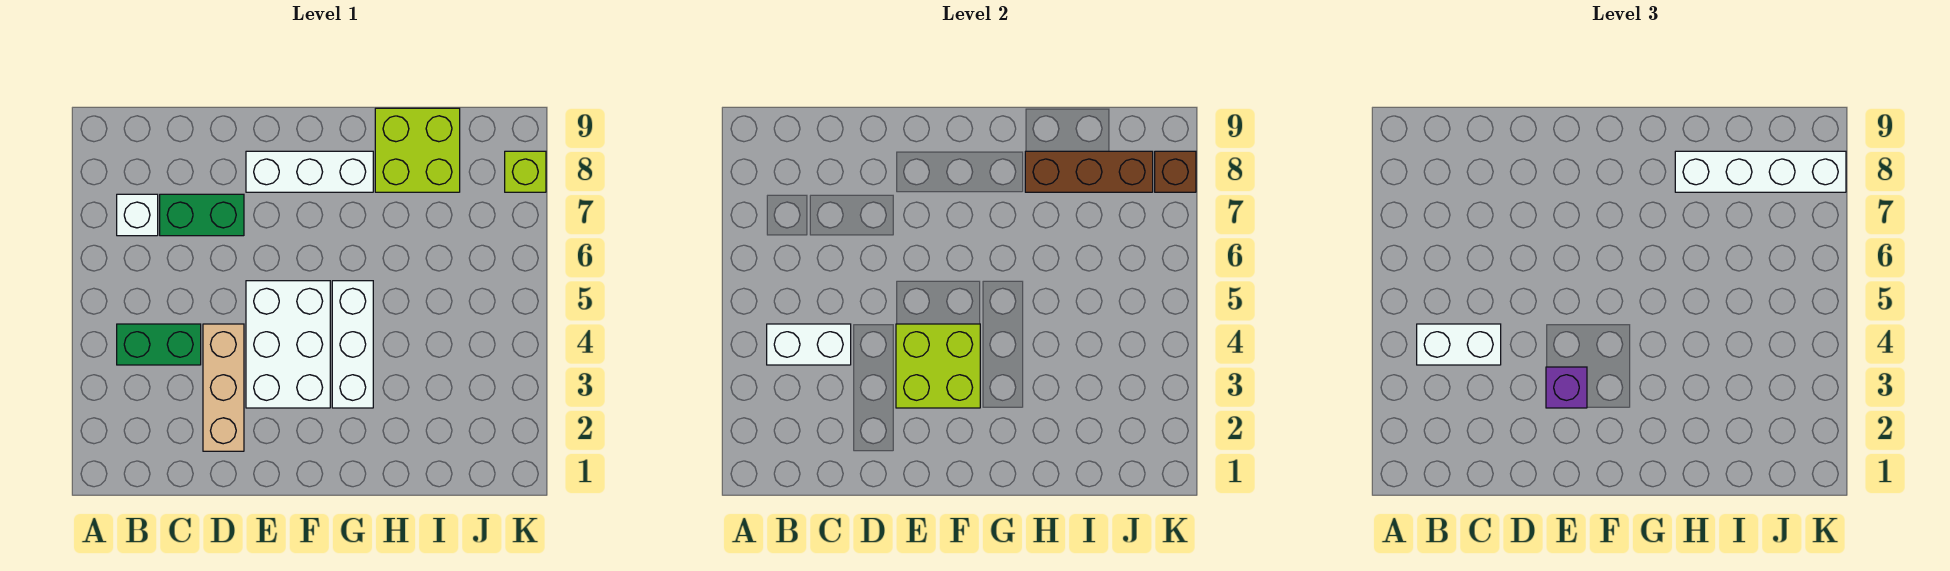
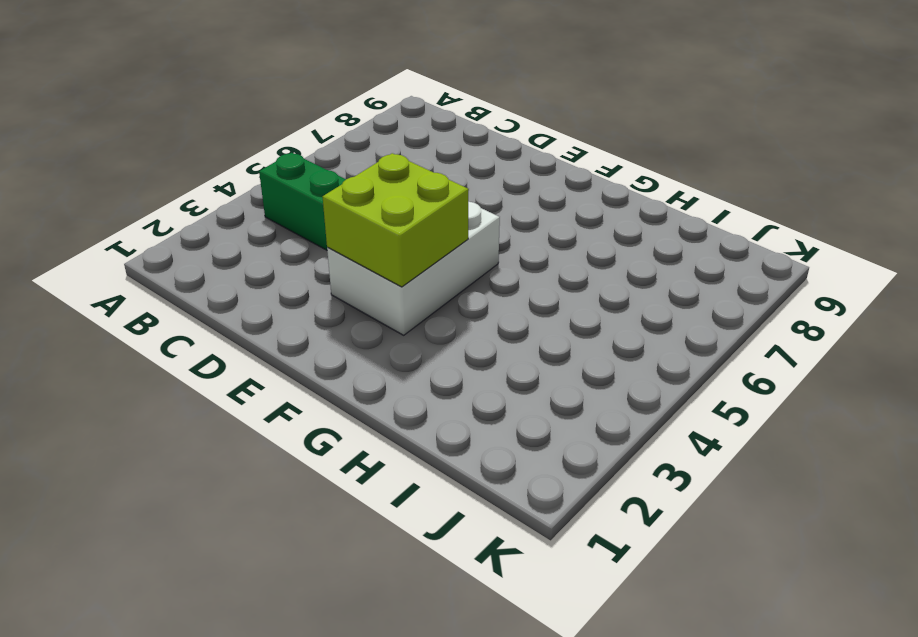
none -> white brick B7 level 1
none -> green brick C7:D7 level 1
none -> tan brick D2:D4 level 1

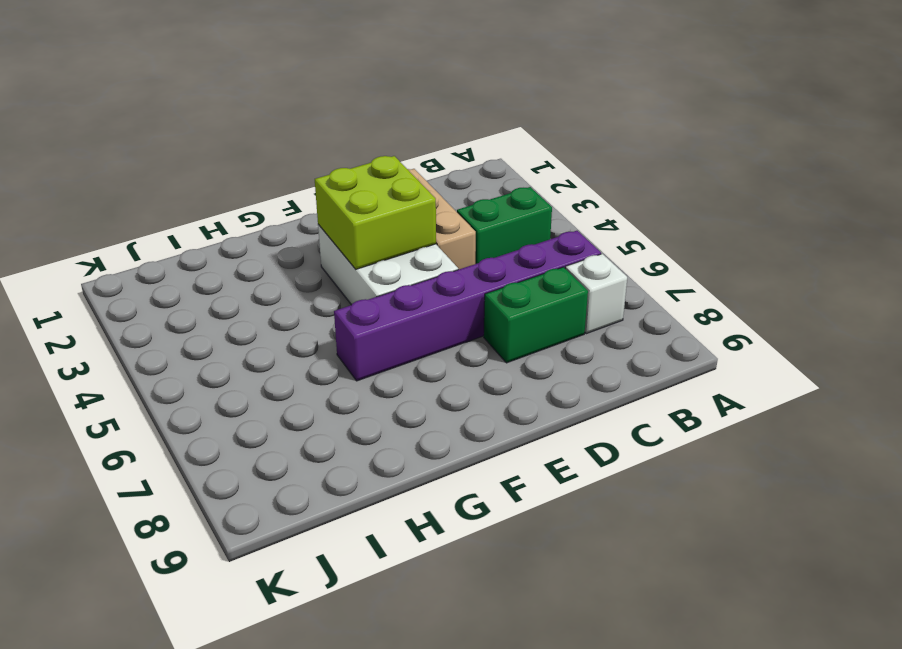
purple brick B6:G6 level 1 -> none
none -> white brick E8:G8 level 1
none -> white brick G3:G5 level 1
none -> lime brick H8:I9 level 1

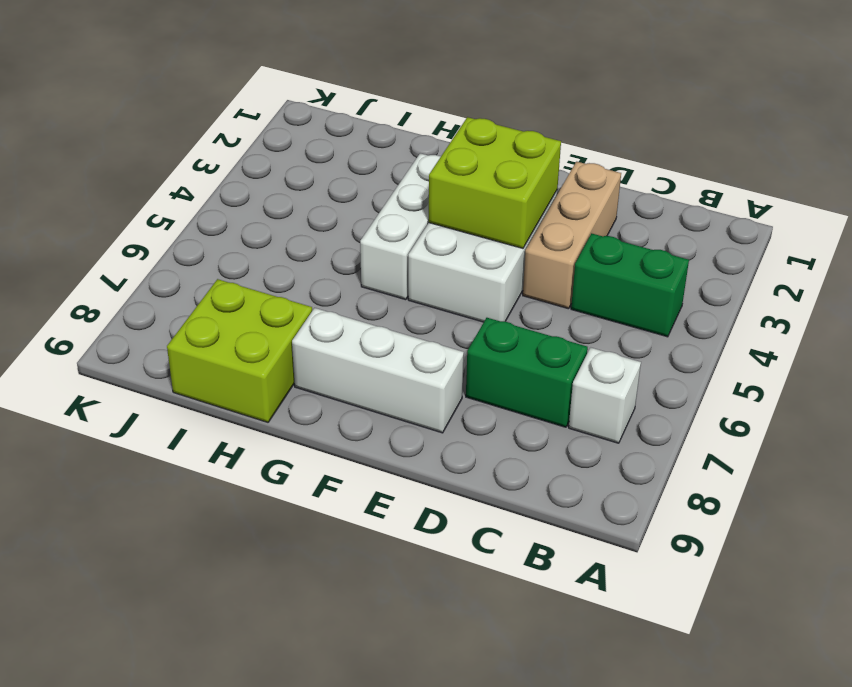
none -> lime brick K8 level 1
none -> white brick B4:C4 level 2
none -> brown brick H8:J8 level 2

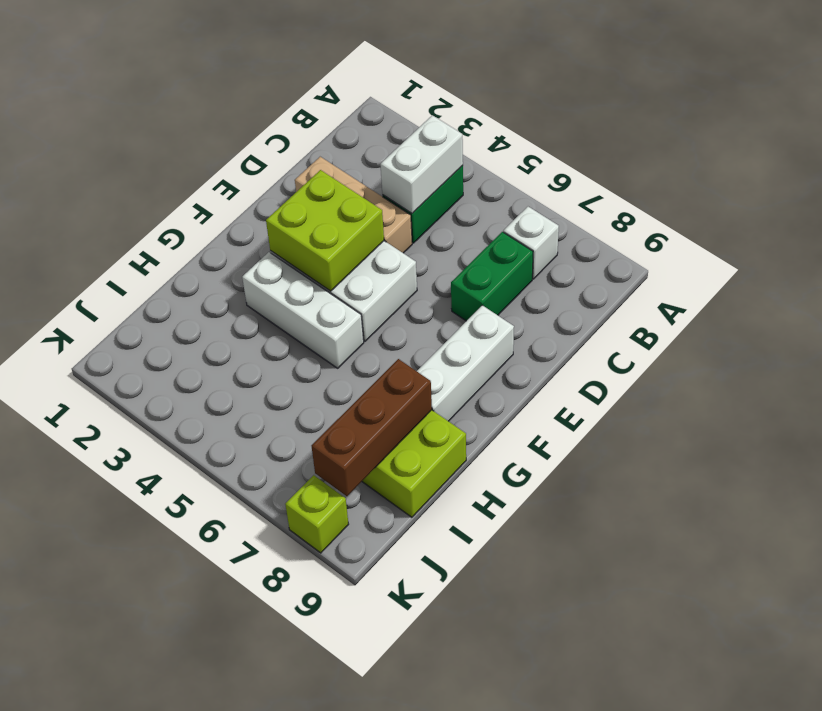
none -> brown brick K8 level 2
none -> white brick B4:C4 level 3
none -> purple brick E3 level 3

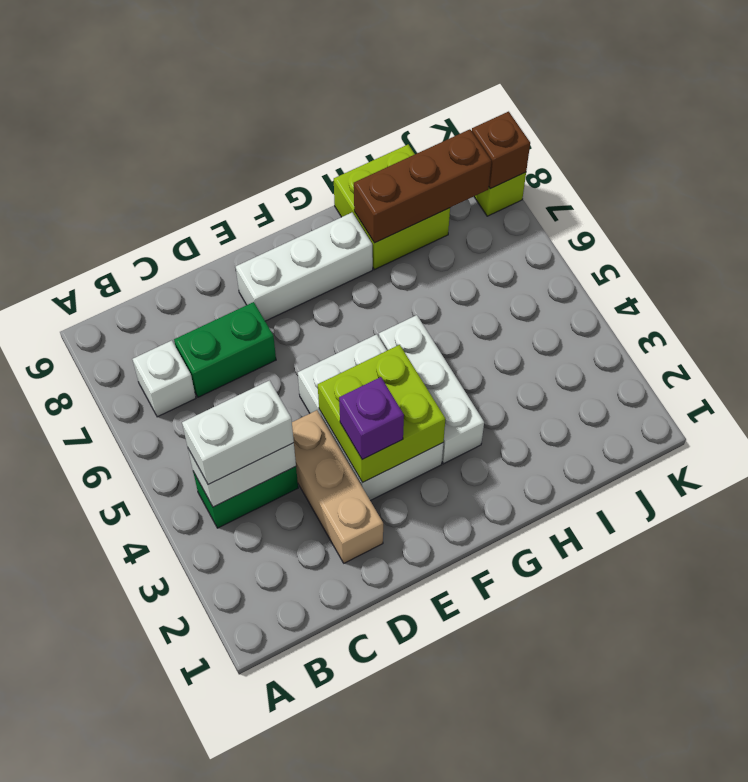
none -> white brick H8:K8 level 3

